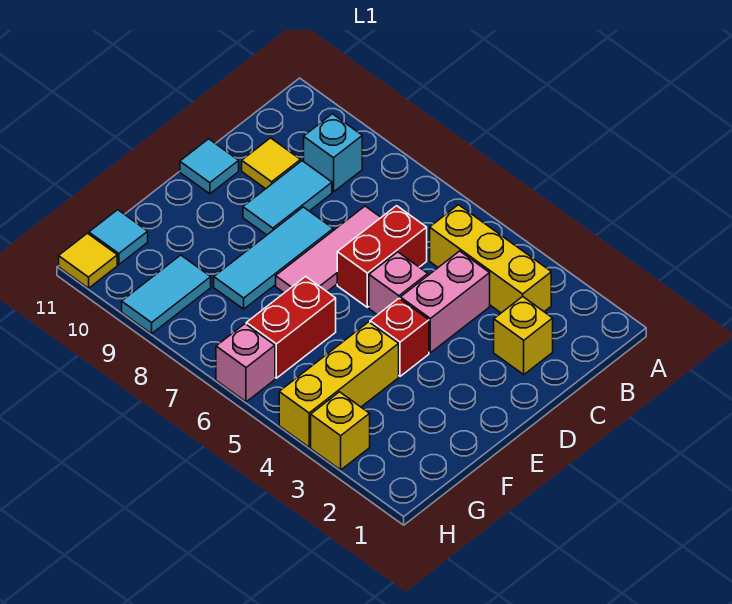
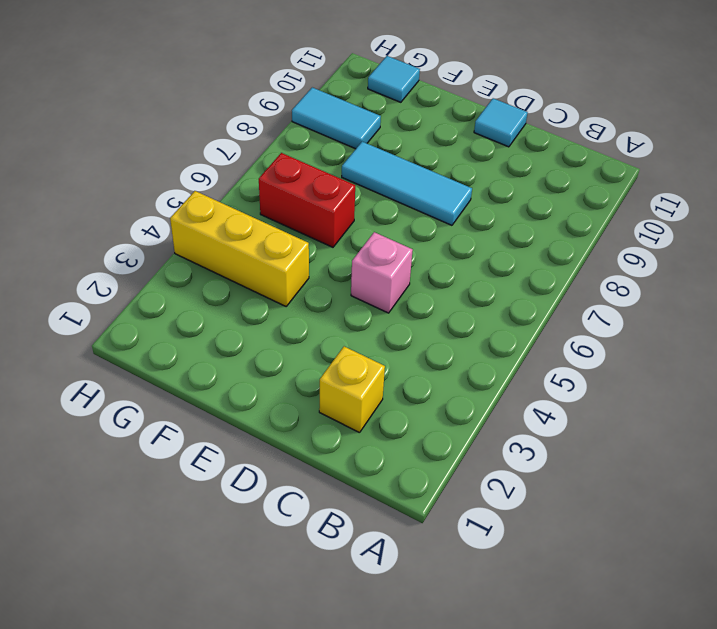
none -> yellow brick B3:B5 level 1
none -> cyan brick B9 level 1
none -> pink brick C4:D4 level 1

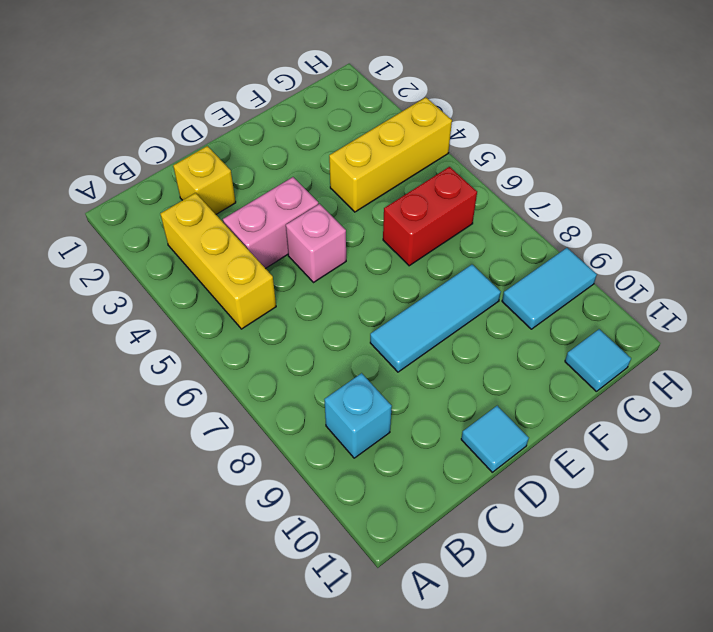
none -> red brick C6:D6 level 1
none -> pink tile C7:E7 level 1
none -> cyan tile C9:D9 level 1

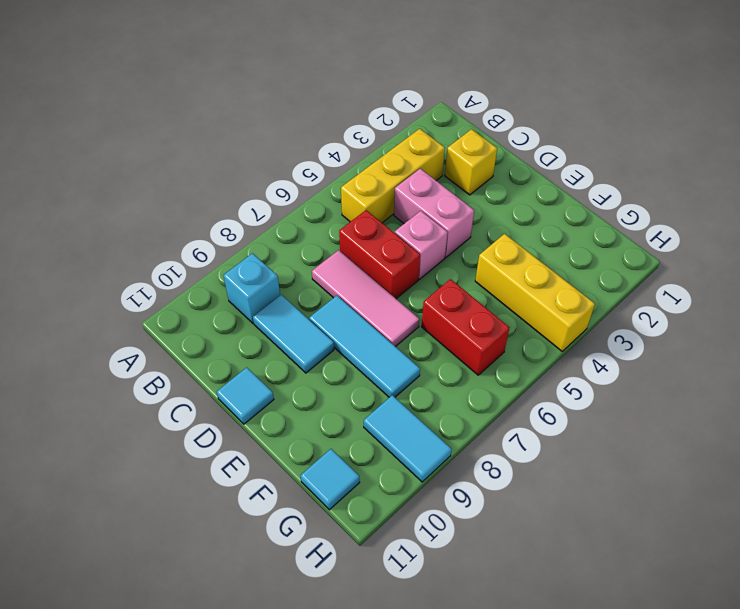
none -> yellow tile C10 level 1
none -> red brick E4 level 1
none -> yellow brick H3 level 1

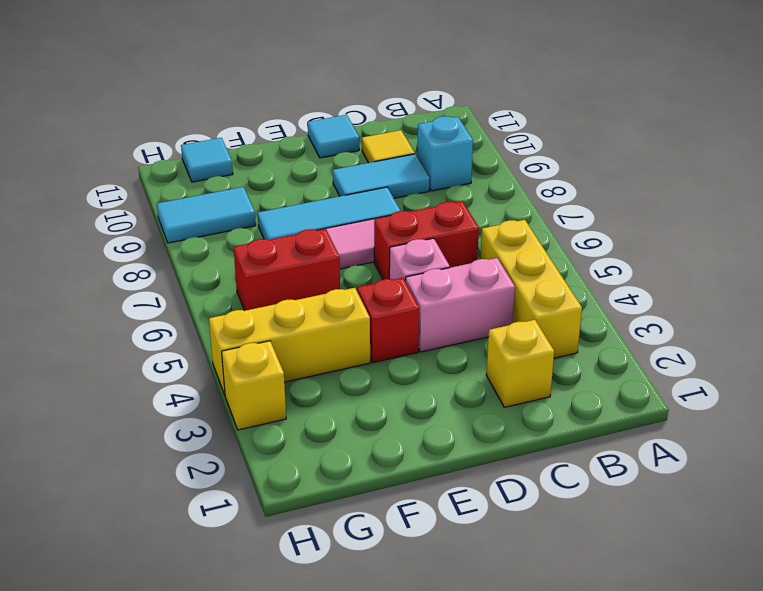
none -> pink brick H6 level 1
none -> yellow tile H11 level 1

